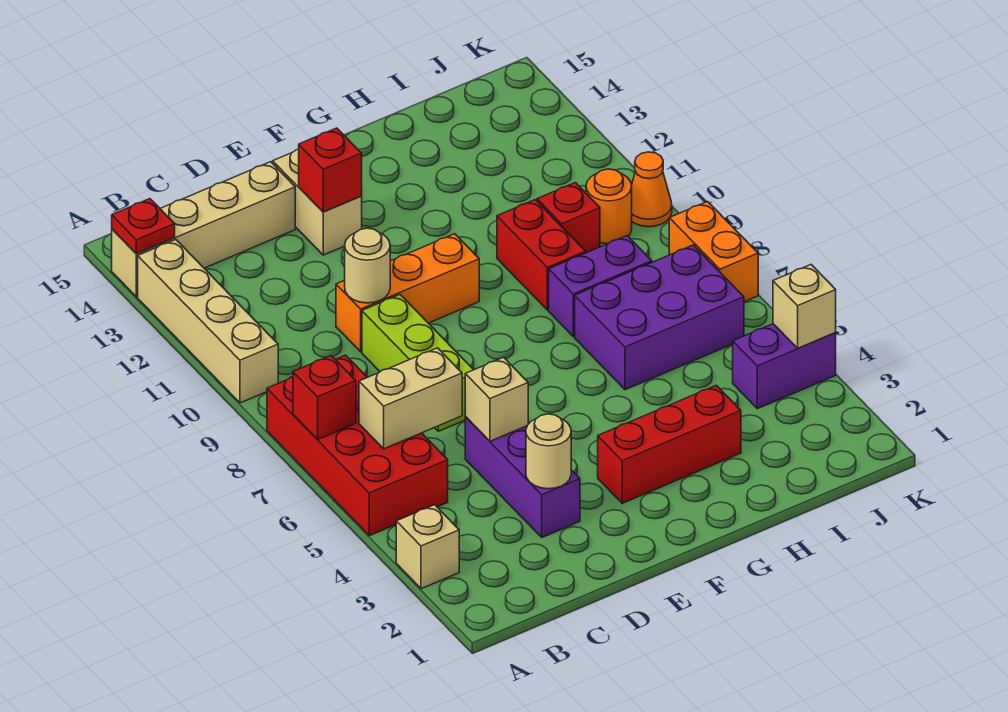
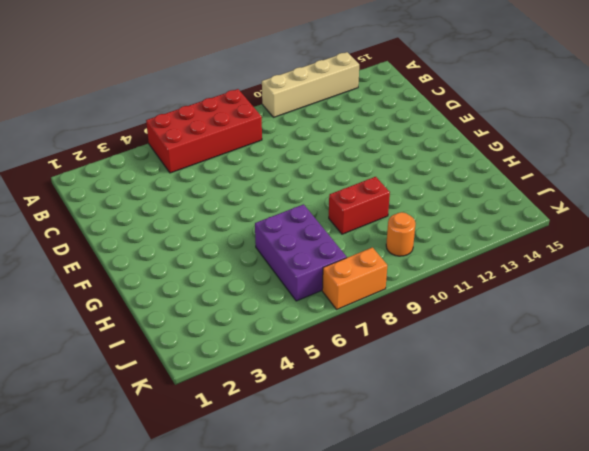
none -> tan brick A3 level 1
none -> tan brick A14:D14 level 1
none -> purple brick D3:D5 level 1

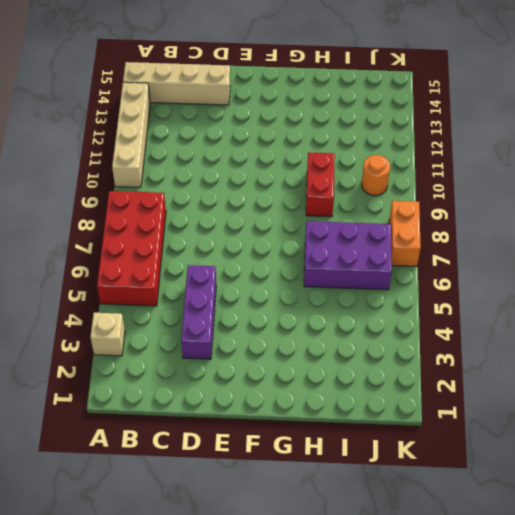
none -> lime brick D7:D9 level 1
none -> orange brick D10:F10 level 1
none -> tan brick E13:E14 level 1

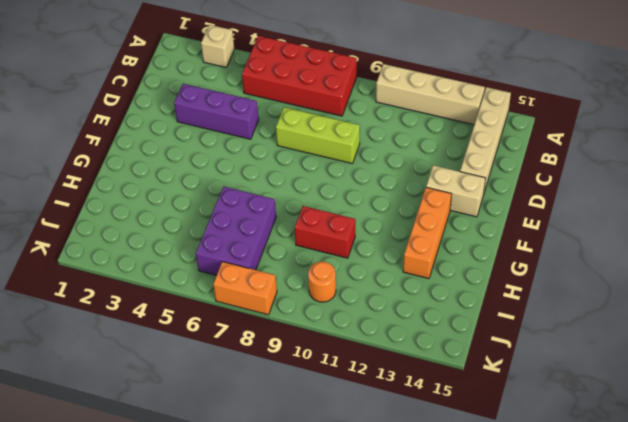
orange brick F13:H13 level 1 -> orange brick D10:F10 level 1
none -> red brick F3:H3 level 1
none -> purple brick H8:I8 level 1
none -> red brick I10 level 1

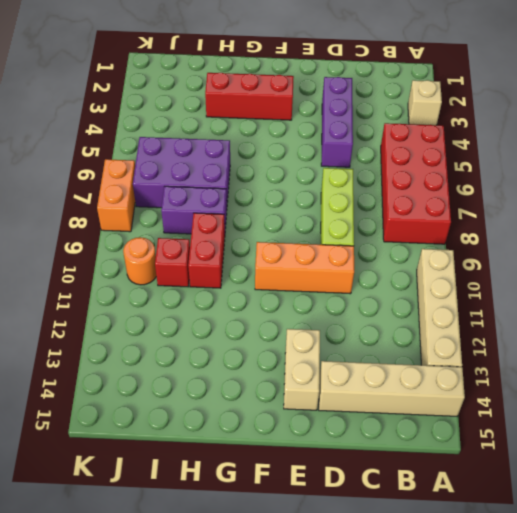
none -> purple brick J4:K4 level 1
none -> orange cone K10 level 1
none -> red brick A7 level 2

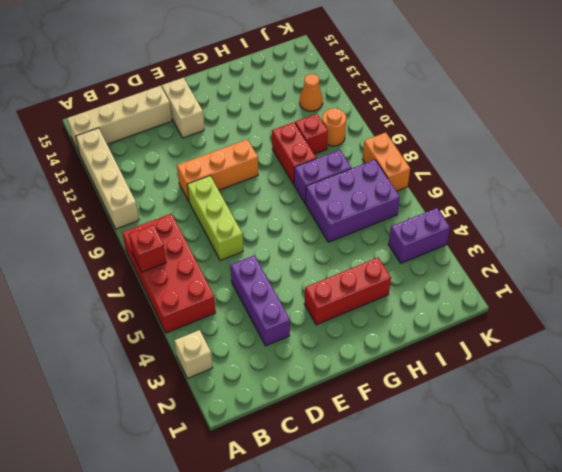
orange cone J12 level 1 -> orange cone K10 level 1
none -> red plate A14 level 2
none -> tan brick B6:C6 level 2
none -> tan round brick D3 level 2

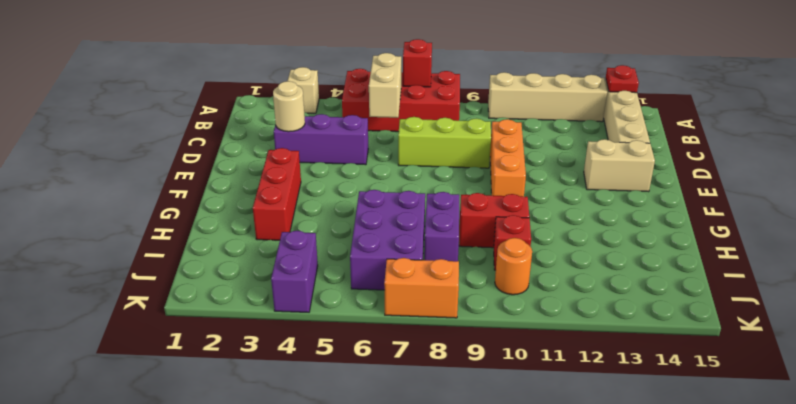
none -> orange cone K10 level 1
none -> tan brick D5 level 2
none -> tan round brick D10 level 2

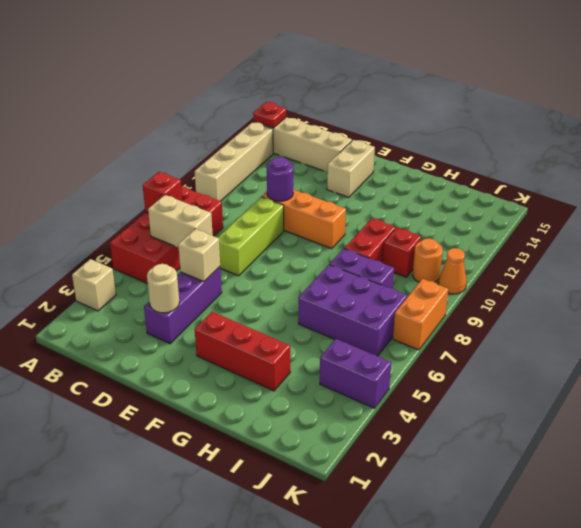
purple round brick D10 level 2 -> tan round brick D10 level 2
none -> red brick E13 level 2
none -> tan brick K4 level 2

